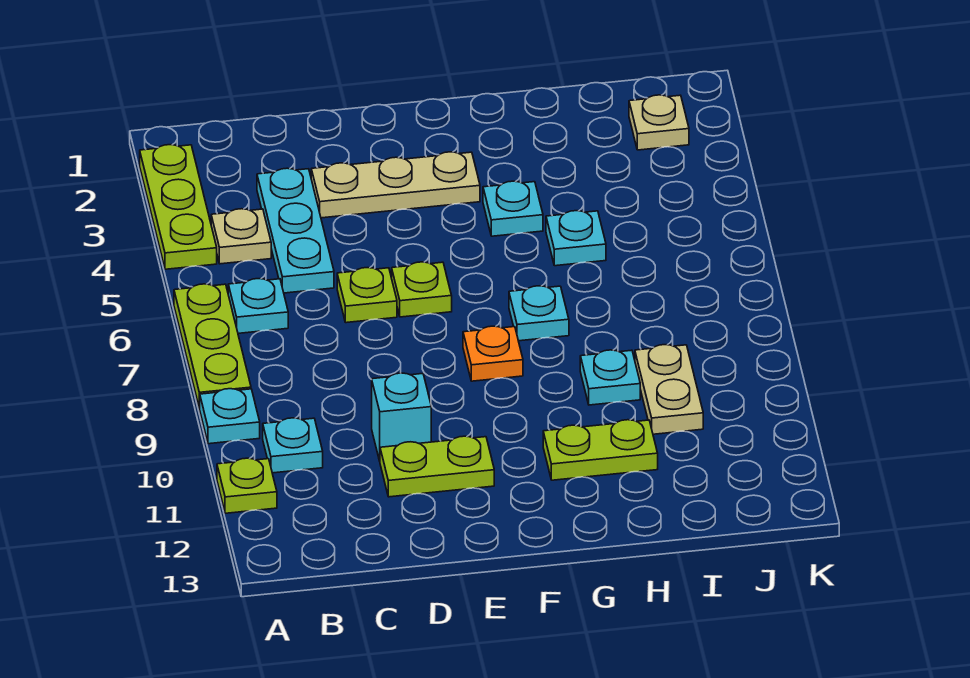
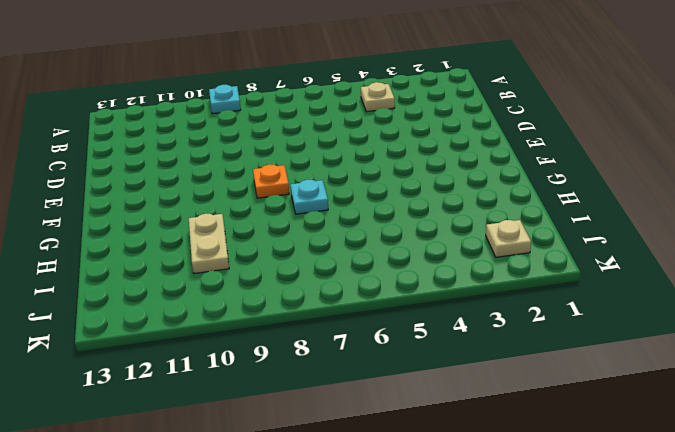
tan plate H10:I10 level 1 -> tan plate I9:I10 level 1
none -> lime plate A2:A4 level 1
none -> lime plate A6:A8 level 1
none -> lime plate A11 level 1

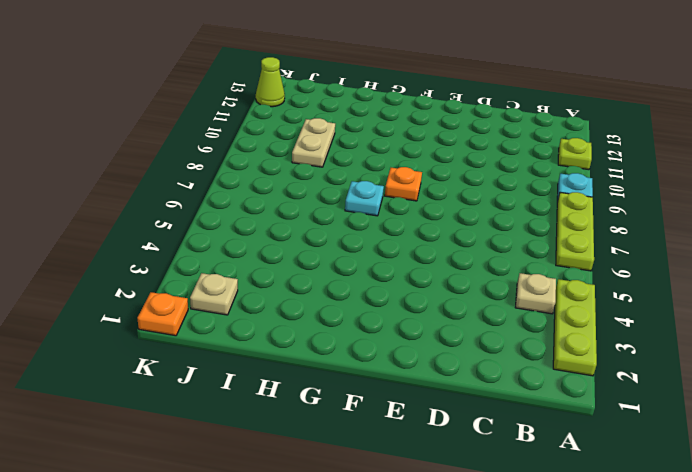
orange plate K1 level 1 -> none
lime cone K12 level 1 -> none
none -> cyan plate B6 level 1
none -> cyan plate B10 level 1
none -> cyan plate C3:C5 level 1

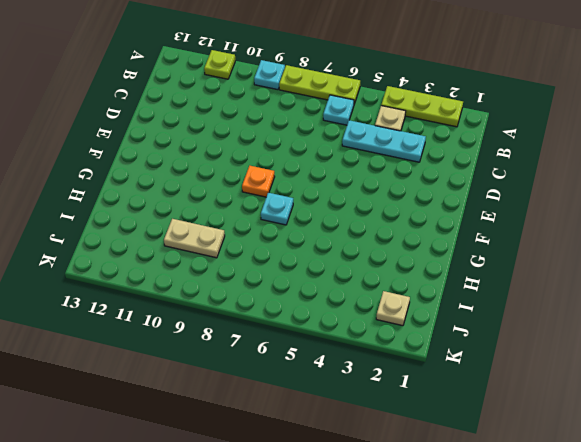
none -> cyan plate B10 level 1
none -> tan plate D3:F3 level 1
none -> lime plate D6 level 1

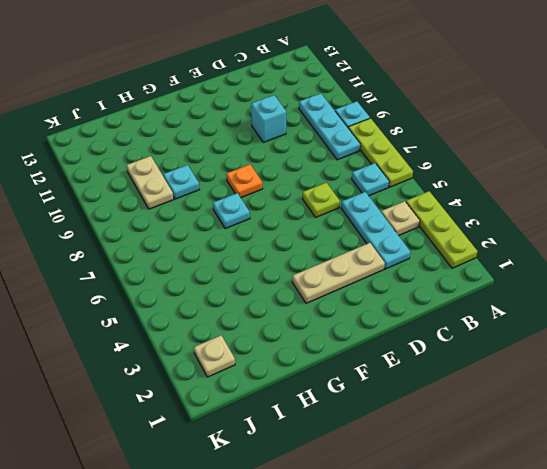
cyan plate B8:B10 level 1 -> cyan plate B10 level 1
none -> lime plate A11 level 1
none -> lime plate D11:E11 level 1
none -> lime plate E6 level 1

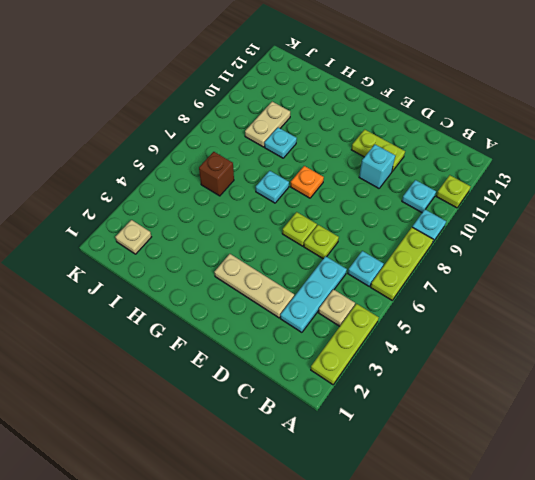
brown brick I6 level 1 -> none
none -> cyan plate G4 level 1
none -> lime plate G11:H11 level 1
none -> cyan plate H5 level 1

